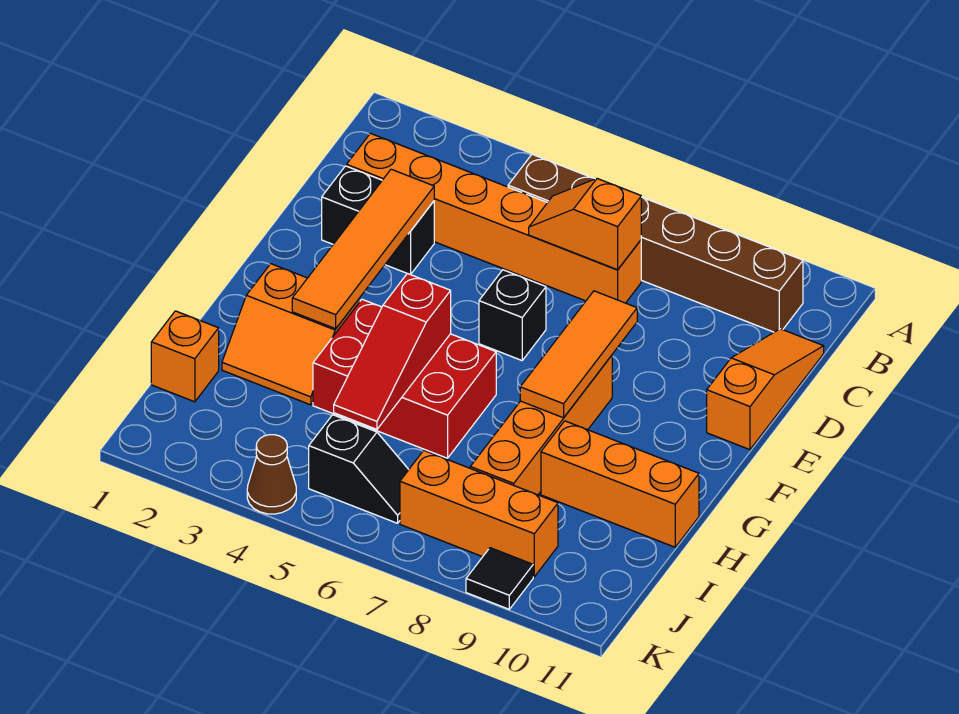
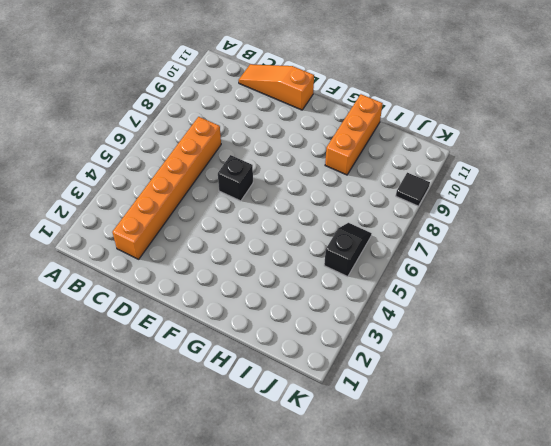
none -> brown brick B5:B10 level 1
none -> black brick D2:D3 level 1
none -> orange brick F8:I8 level 1

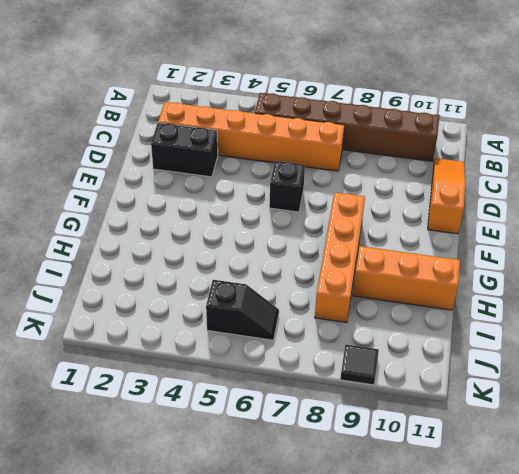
none -> orange slope G2:H3 level 1 top G
none -> red brick G4:H6 level 1
none -> orange brick I1 level 1

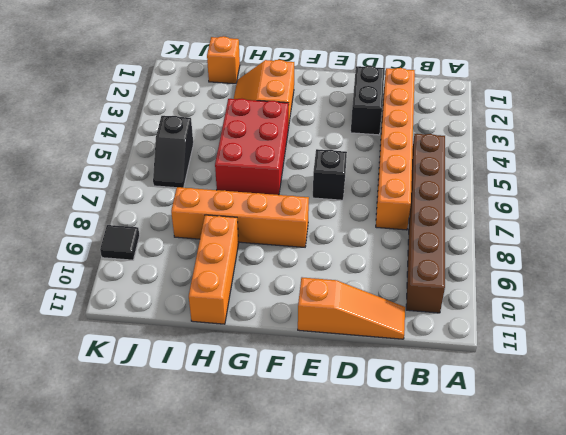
none -> orange brick J7:J9 level 1
none -> brown cone K4 level 1
none -> orange slope C6:C7 level 2 top 7

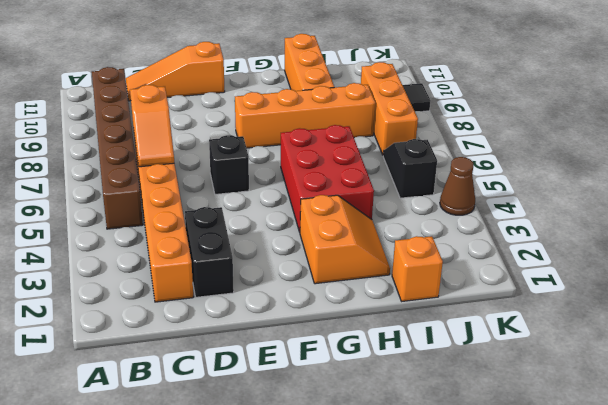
none -> orange tile D3:G3 level 2
none -> orange tile E8:G8 level 2
none -> red slope G5:I5 level 2 top G

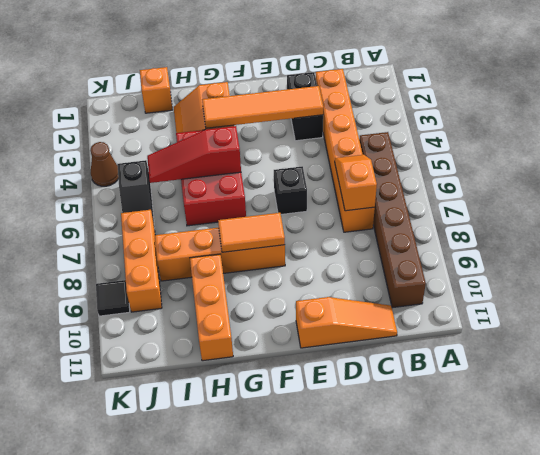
orange tile F8:G8 level 2 -> orange tile E8:G8 level 2

